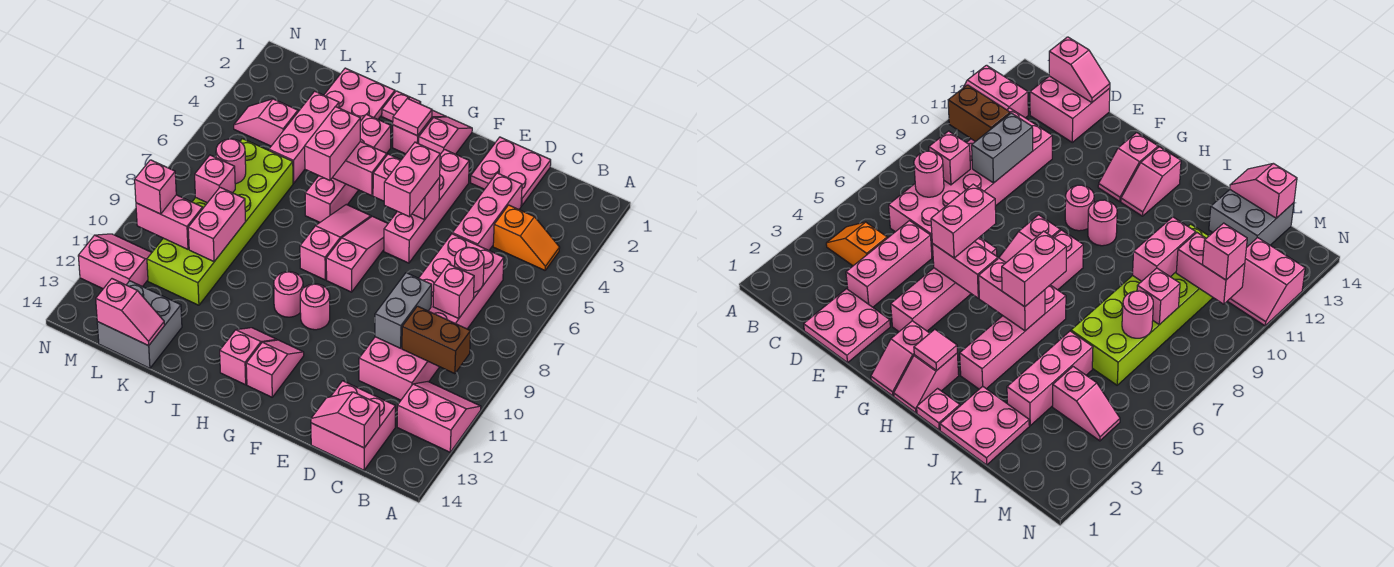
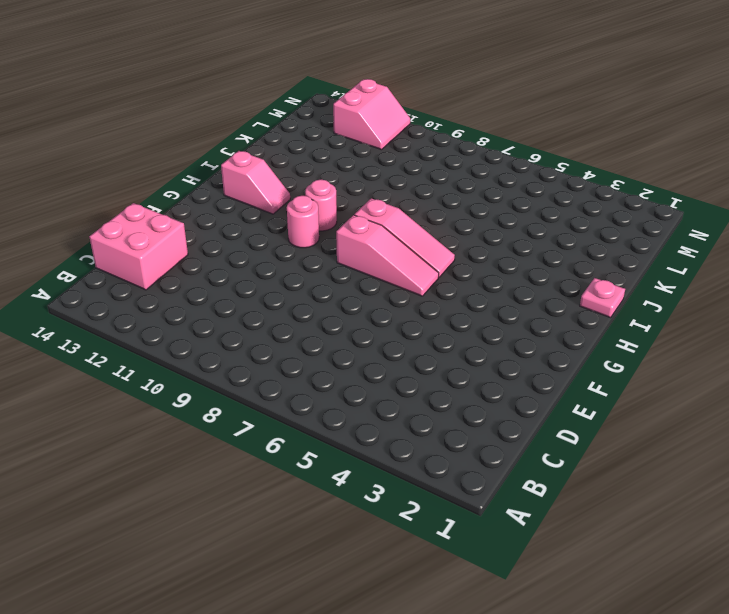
none -> pink slope A11:B12 level 1 top 12
none -> orange slope B4:C4 level 1 top C
none -> pink brick C6:D11 level 1
none -> pink plate D1:E2 level 1

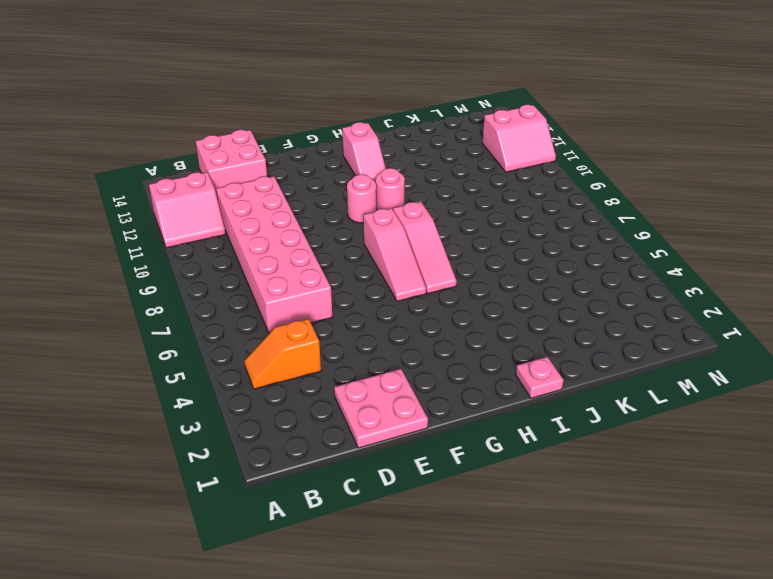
none -> pink brick D3:D5 level 1
none -> pink brick F3:F6 level 1
none -> pink slope G1:G2 level 1 top 2
none -> pink slope G12:G13 level 1 top 13

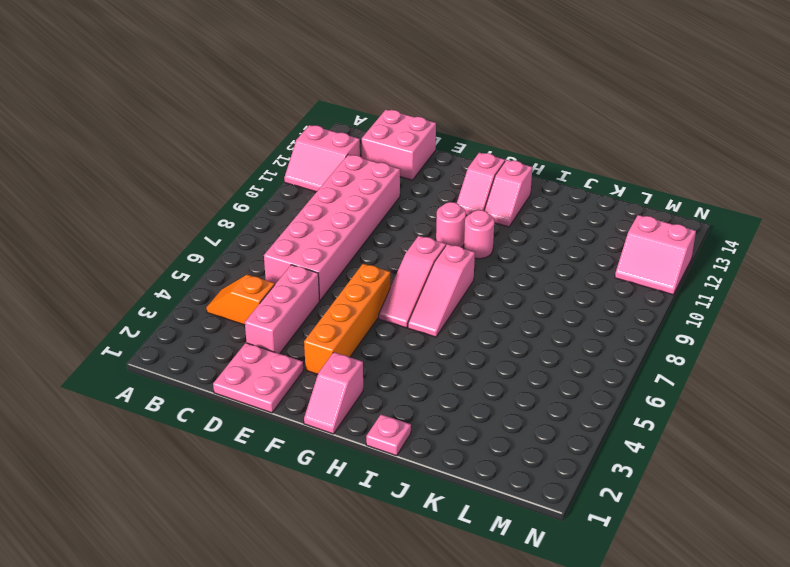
orange brick F3:F6 level 1 -> pink brick F3:F6 level 1
none -> pink slope H1:H2 level 1 top 2
none -> pink brick I3:I6 level 1
none -> pink plate J1:K2 level 1
none -> pink brick K3:K5 level 1

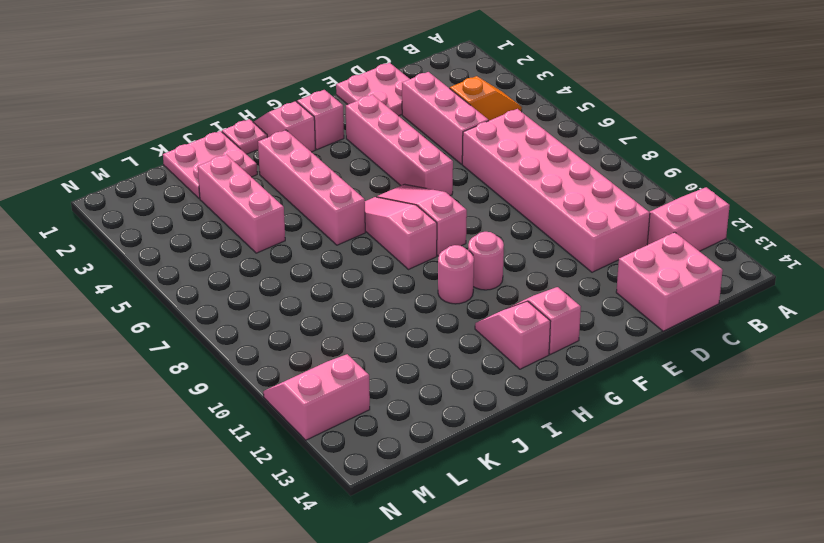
none -> lime brick K6:L11 level 1
none -> grey brick K13:L14 level 1
none -> pink slope L4:M4 level 1 top L
none -> brown brick B10:C10 level 2

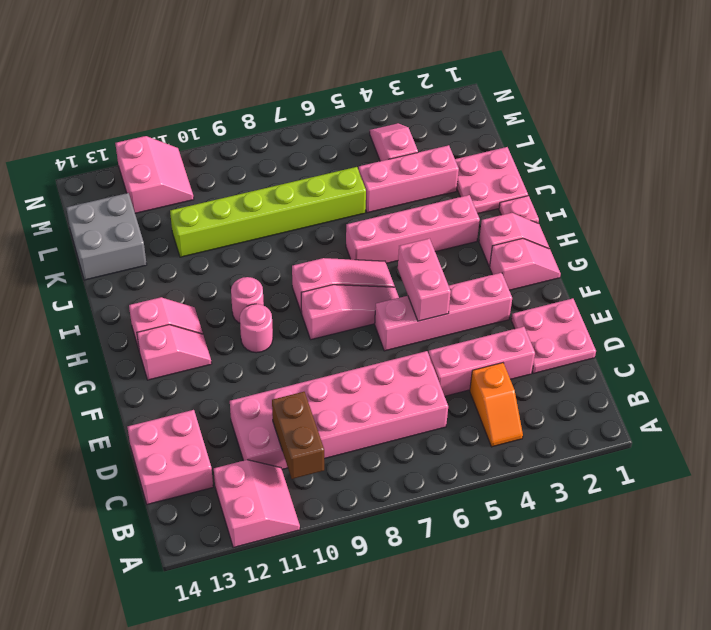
lime brick K6:K11 level 1 -> lime brick K6:L11 level 1
none -> pink round brick C7 level 2
none -> pink brick C8 level 2
none -> pink slope C14:D14 level 2 top C
none -> grey brick D9:D10 level 2

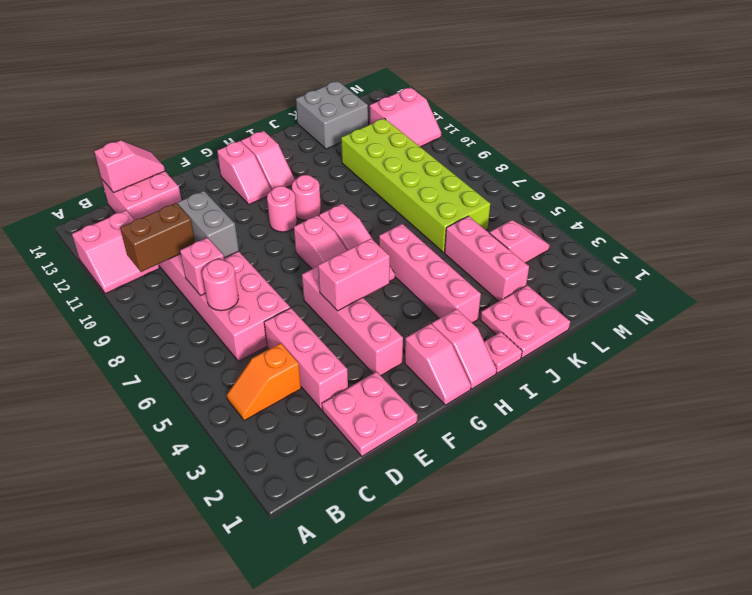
none -> pink tile H2 level 2
none -> pink brick H5:I5 level 2
none -> pink brick K9:K10 level 2
none -> pink slope K14:L14 level 2 top L

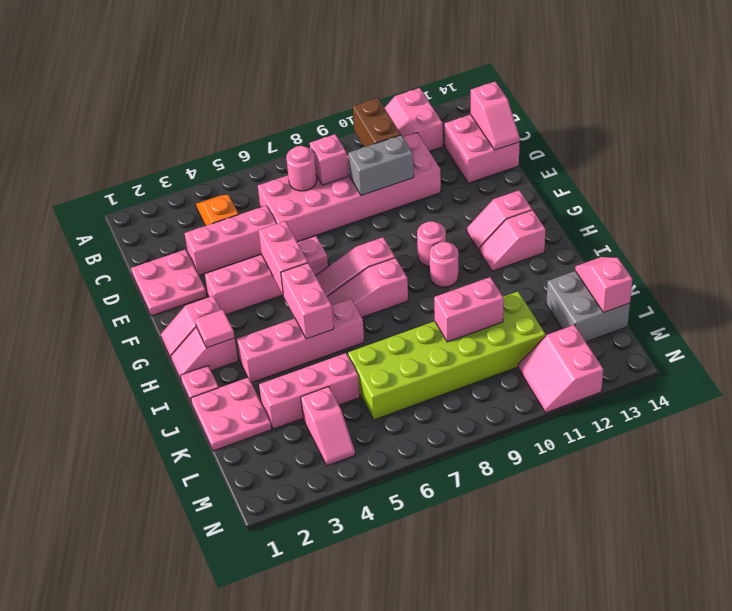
none -> pink round brick L7 level 2
none -> pink brick L8 level 2
none -> pink brick L10:M10 level 2
none -> pink brick F5:F6 level 3

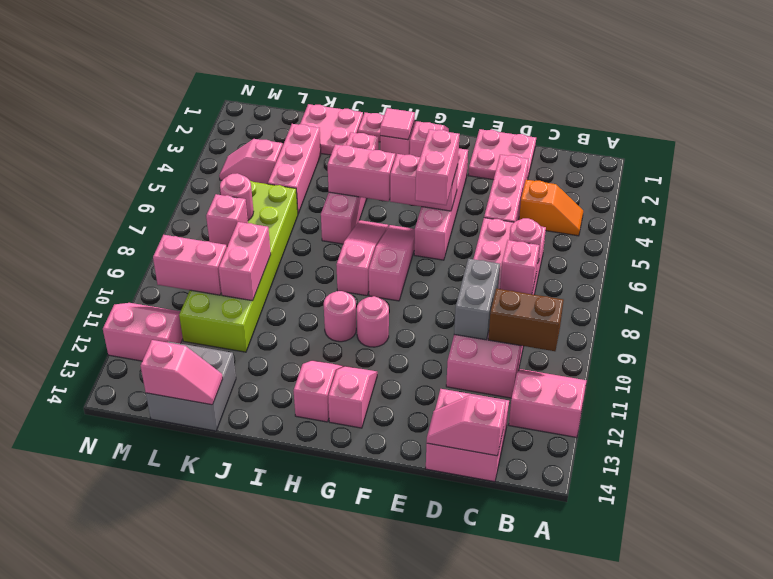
none -> pink brick I5:I6 level 3
none -> pink brick M10 level 3

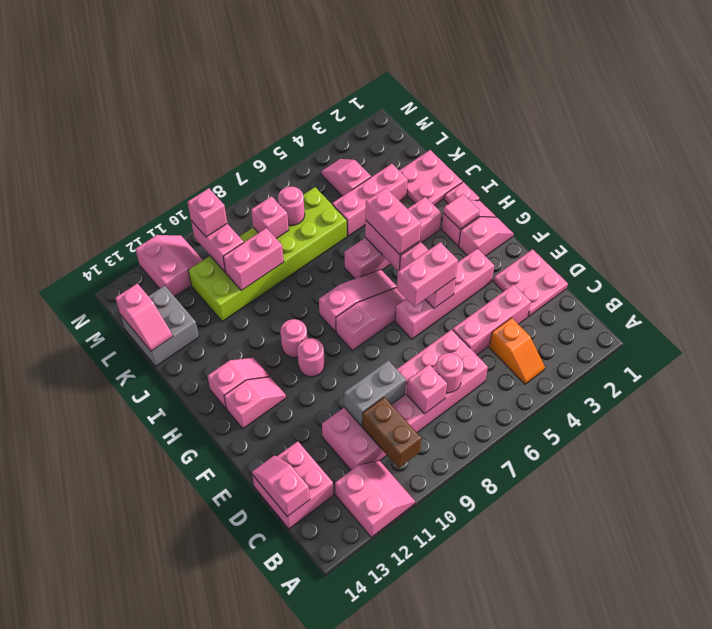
pink brick H5:I5 level 3 -> pink brick I5:I6 level 3

